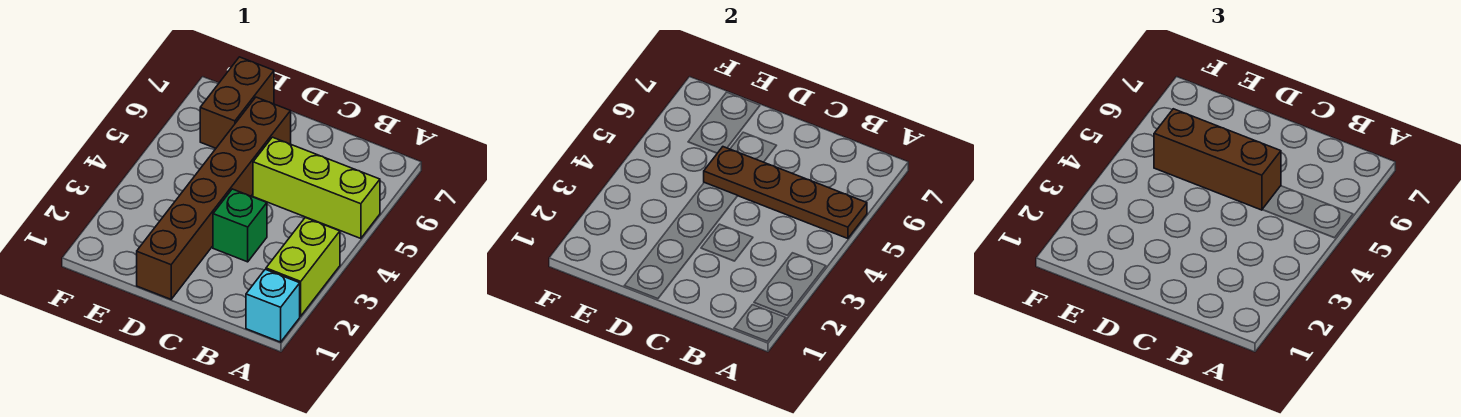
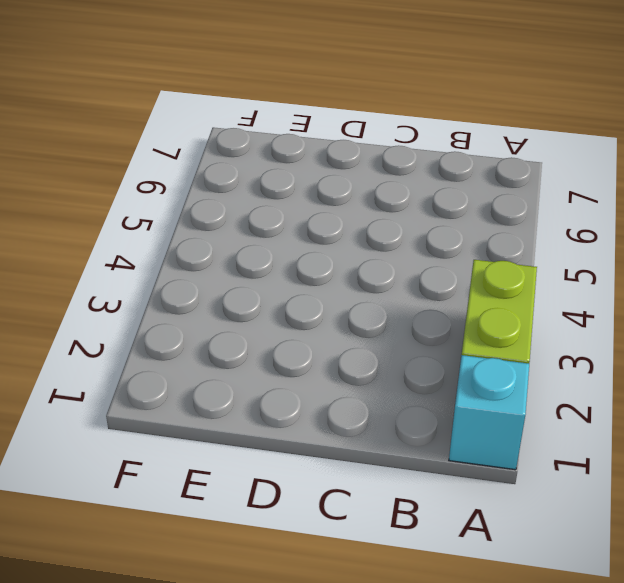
none -> lime brick A5:C5 level 1
none -> green brick C3 level 1

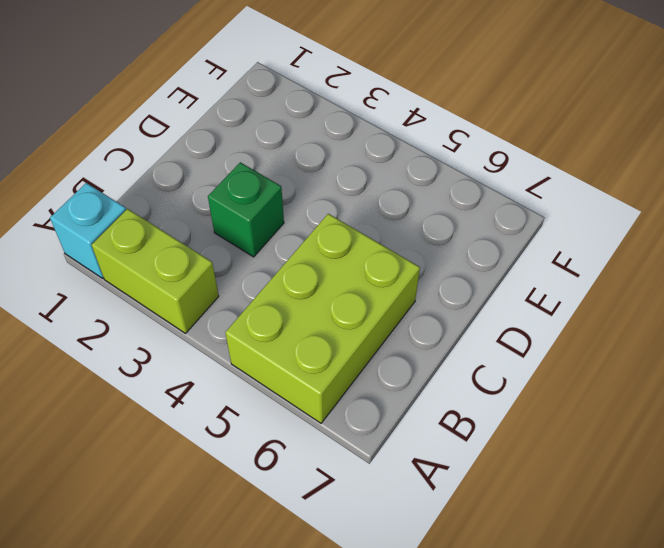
lime brick A5:C6 level 1 -> lime brick A5:C5 level 1
none -> brown brick D1:D6 level 1
none -> brown brick E6:E7 level 1

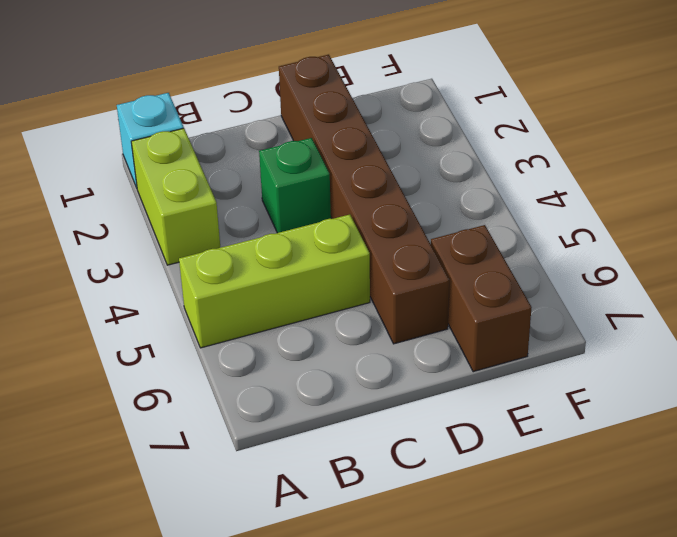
none -> brown plate A5:D5 level 2
none -> brown brick C5:E5 level 3

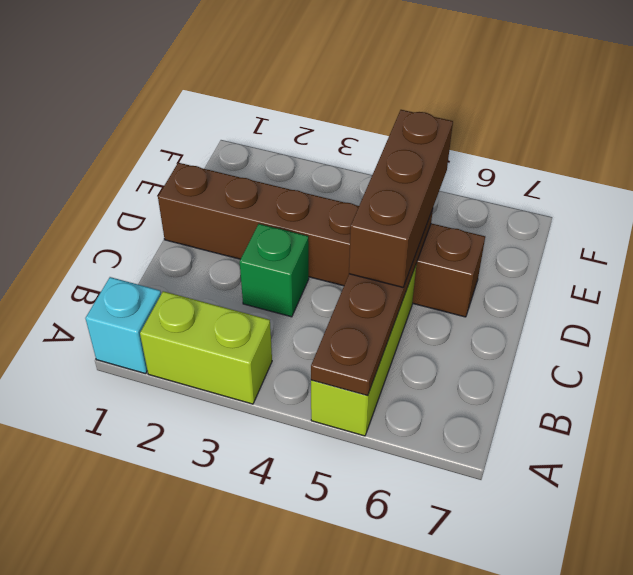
none -> brown brick E6:E7 level 1

